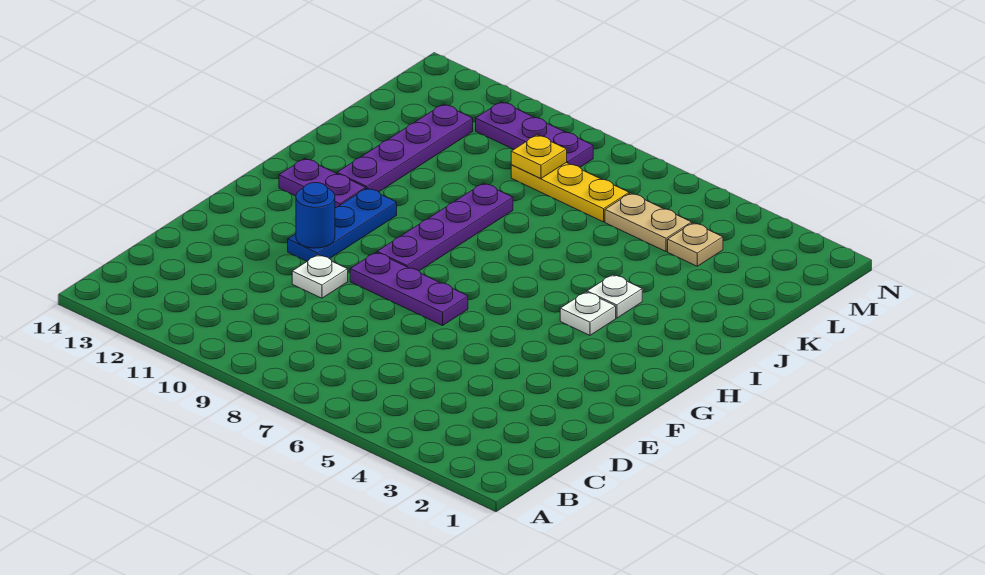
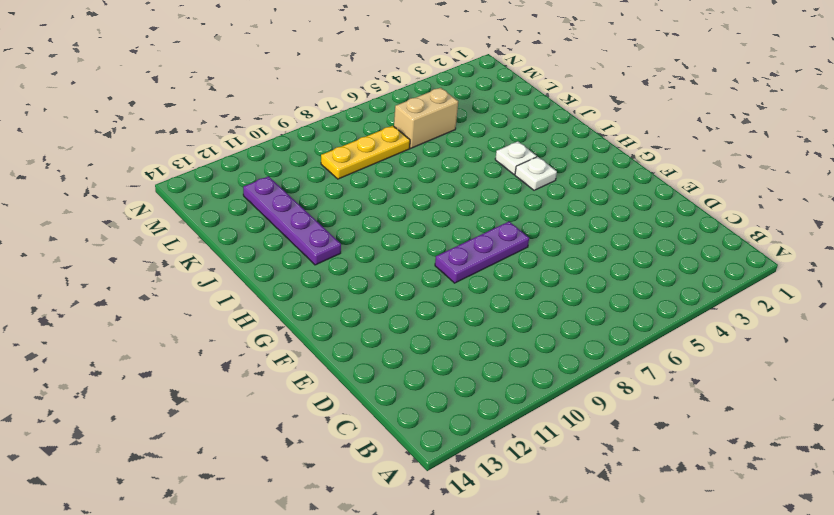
tan brick L5:L6 level 1 -> tan plate L5:L6 level 1
none -> white plate E10 level 1
none -> blue plate F11:H11 level 1
none -> purple plate G9:J9 level 1

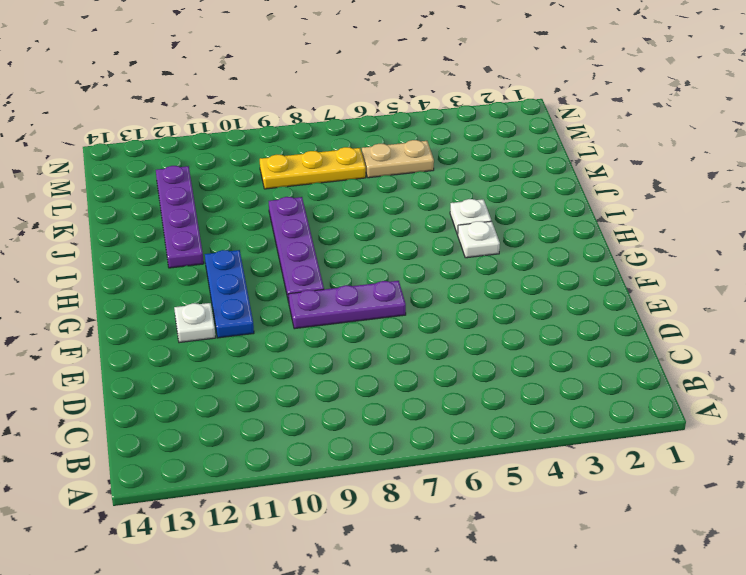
white plate F12 level 1 -> white plate E10 level 1
none -> purple plate H12:H13 level 1
none -> tan plate L4 level 1
none -> purple plate M9:M11 level 1

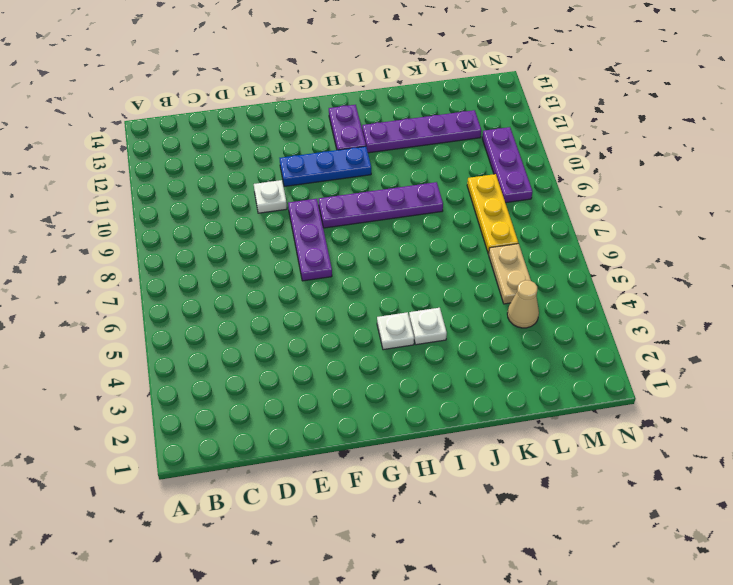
tan cone L4 level 1 -> tan plate L4 level 1
none -> blue round brick F11 level 2
none -> yellow plate L9 level 2

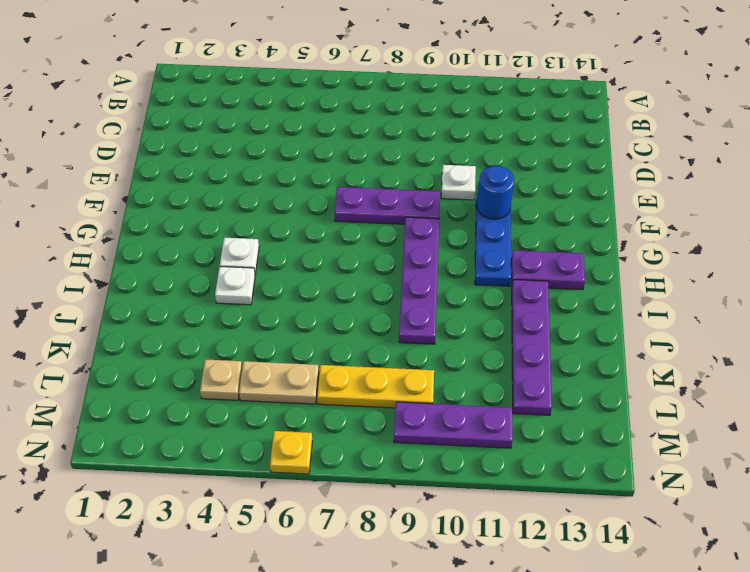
yellow plate N6 level 1 -> yellow plate L9 level 2

